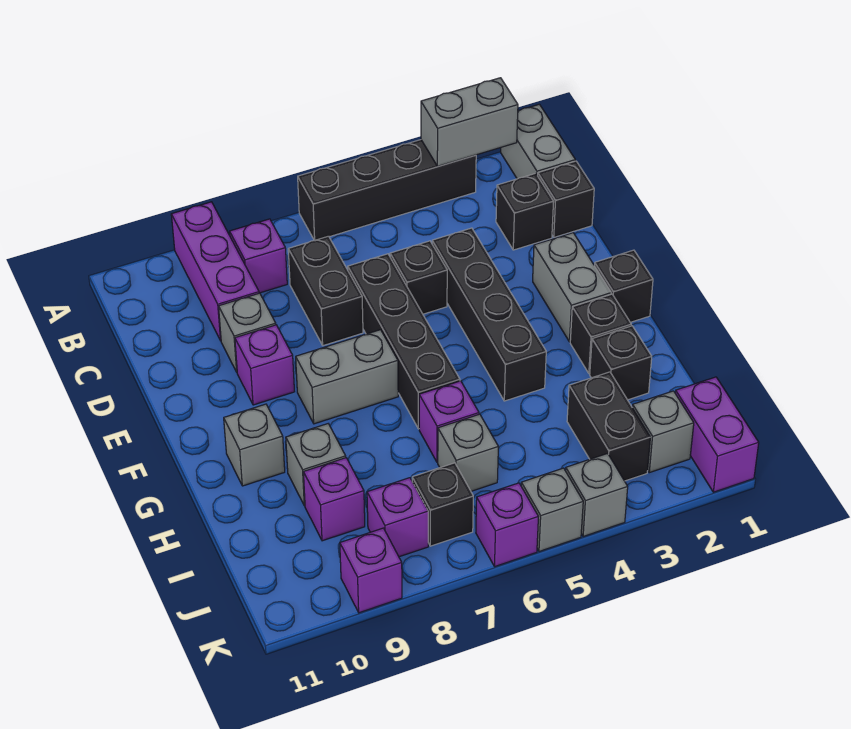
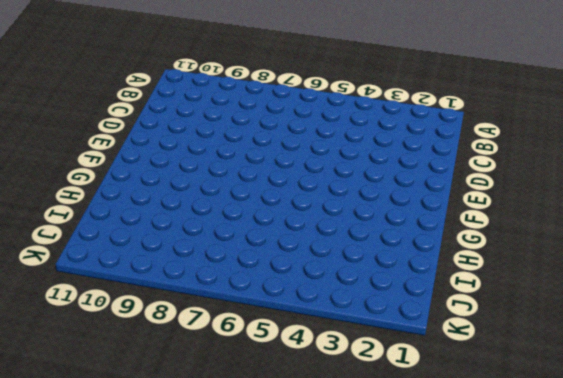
none -> grey brick A1:B1 level 1
none -> black brick A3:A6 level 1
none -> purple brick A9:C9 level 1
none -> purple brick B8 level 1

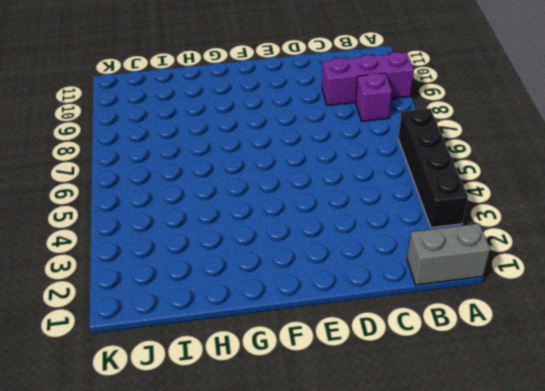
none -> black brick C1 level 1
none -> black brick C2 level 1
none -> black brick C7:D7 level 1
none -> black brick D4:G4 level 1

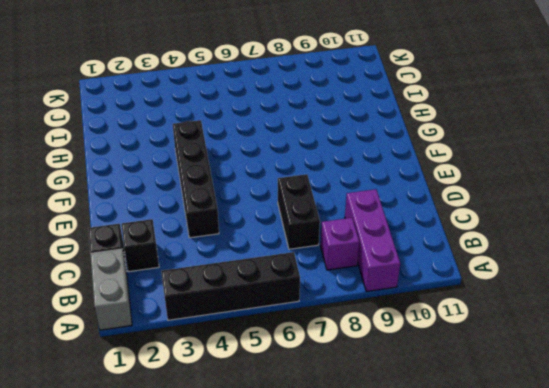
none -> black brick D5 level 1
none -> black brick D6:G6 level 1
none -> grey brick D9 level 1
none -> grey brick E2:F2 level 1

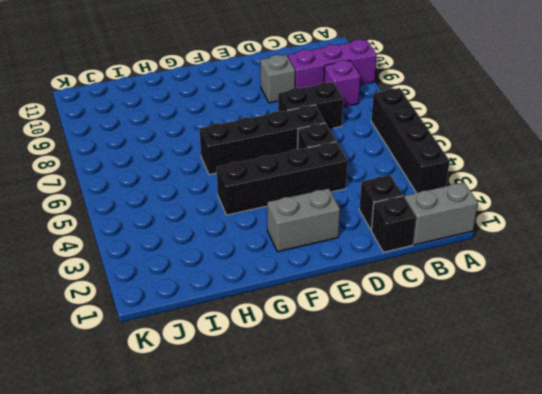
none -> purple brick E9 level 1
none -> black brick F1 level 1
none -> grey brick F7:F8 level 1
none -> black brick G2 level 1

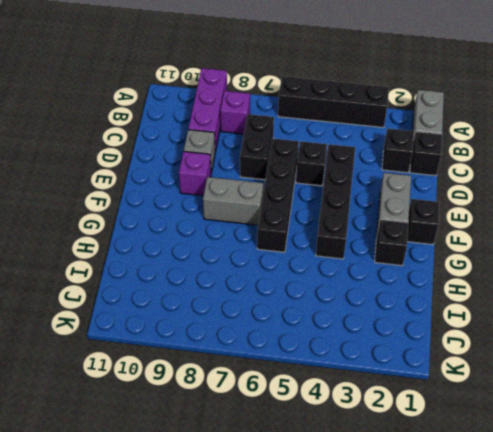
none -> grey brick G10 level 1
none -> black brick H2 level 1
none -> purple brick H6 level 1
none -> grey brick H9 level 1

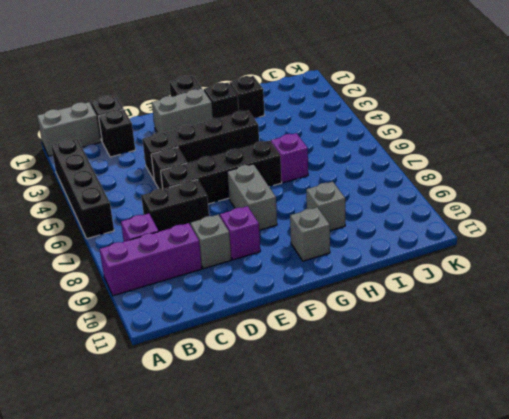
none -> black brick I3:J3 level 1
none -> grey brick I6 level 1
none -> purple brick I9 level 1
none -> purple brick J1:K1 level 1

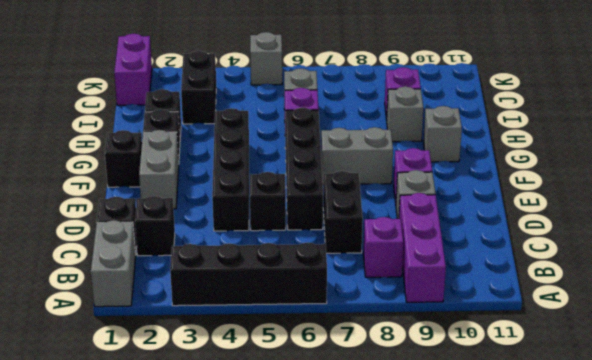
none -> grey brick J2 level 1
none -> black brick J7 level 1
none -> purple brick J8 level 1
none -> grey brick K4 level 1

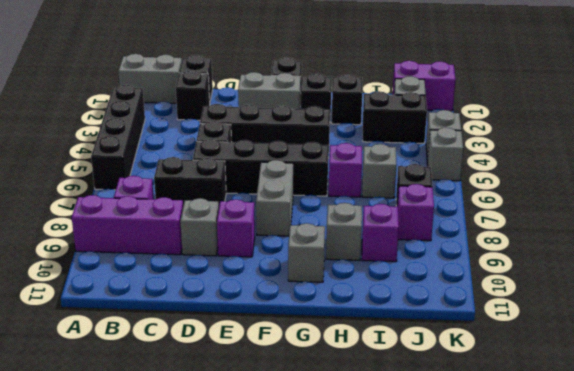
none -> purple brick K6 level 1
none -> purple brick K9 level 1
none -> grey brick A2:A3 level 2

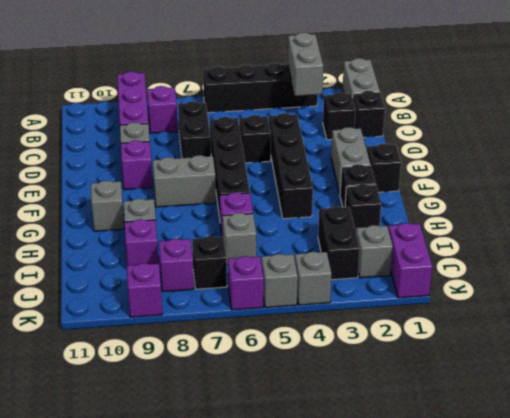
grey brick A3:B3 level 2 -> grey brick A2:A3 level 2

